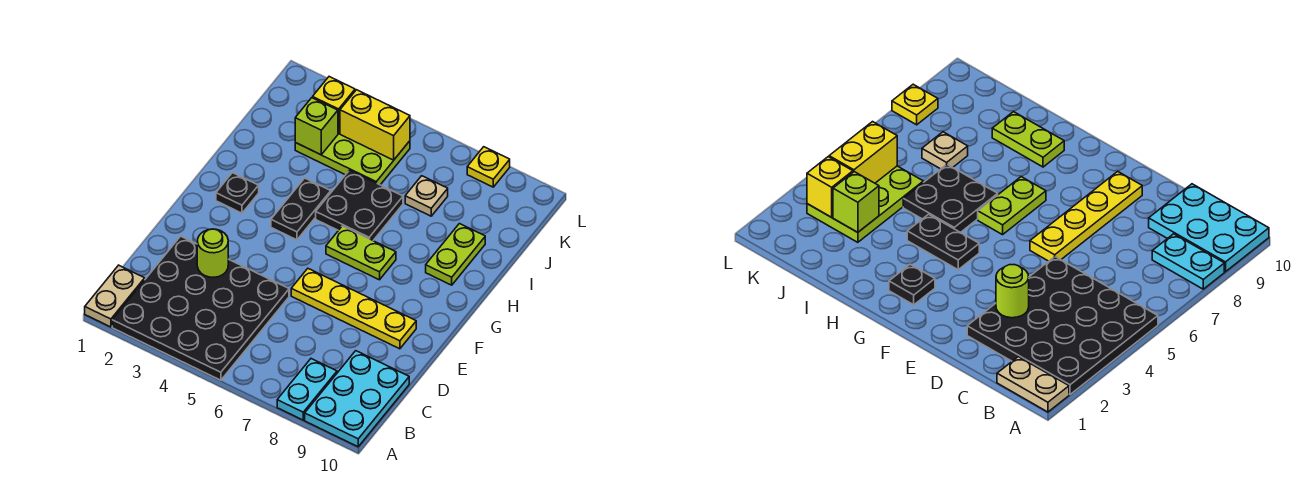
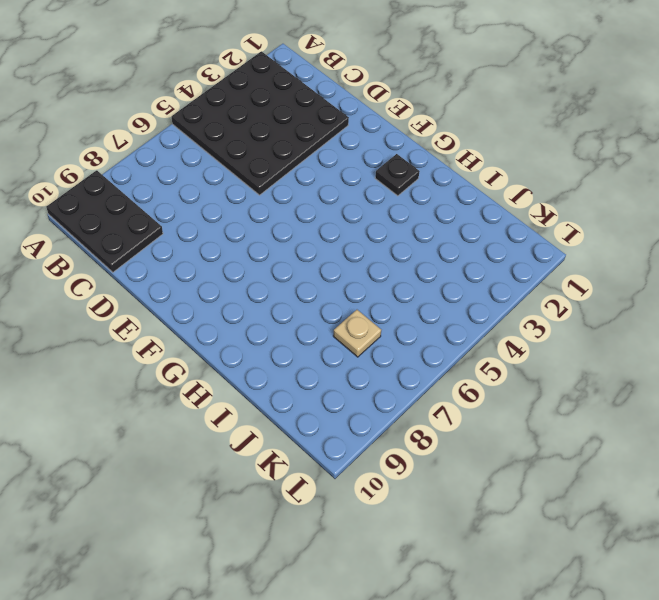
black plate A9:C10 level 1 -> cyan plate A9:C10 level 1
none -> tan plate A1:B1 level 1
none -> cyan plate A8:B8 level 1
none -> yellow plate E6:E9 level 1

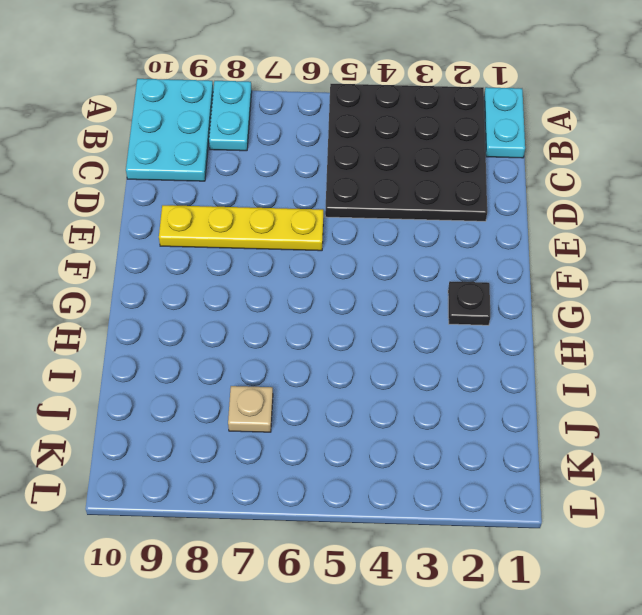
cyan plate A1:B1 level 1 -> tan plate A1:B1 level 1
none -> black plate G4:H4 level 1
none -> lime plate G6:G7 level 1
none -> black plate H5:I6 level 1

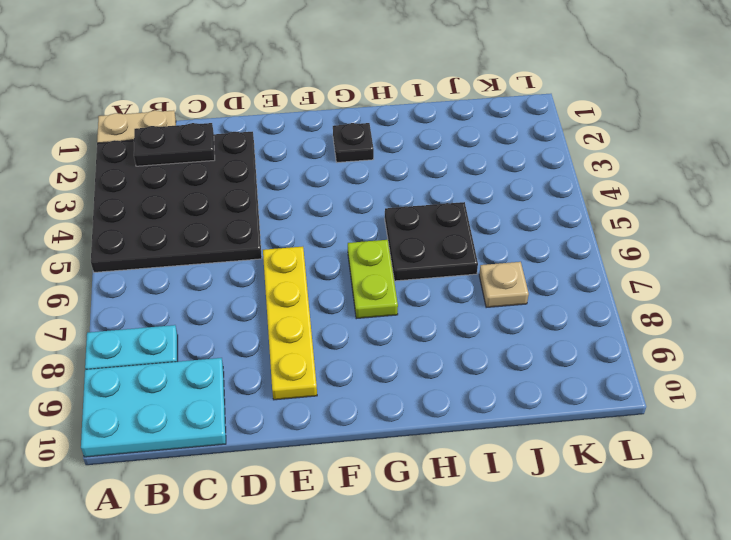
black plate B2:C2 level 2 -> black plate G4:H4 level 1
none -> lime plate H9:I9 level 1
none -> lime plate J3:K5 level 1
none -> yellow plate L8 level 1

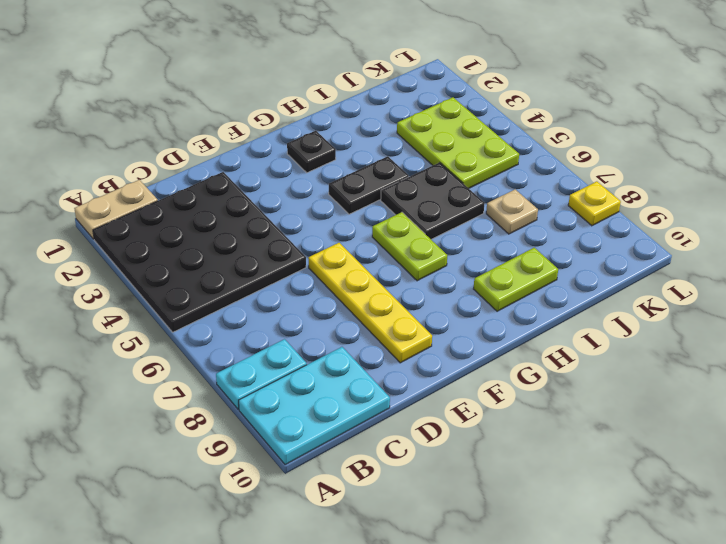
none -> lime round brick D3 level 2
none -> lime brick J3 level 2
none -> yellow brick K3 level 2

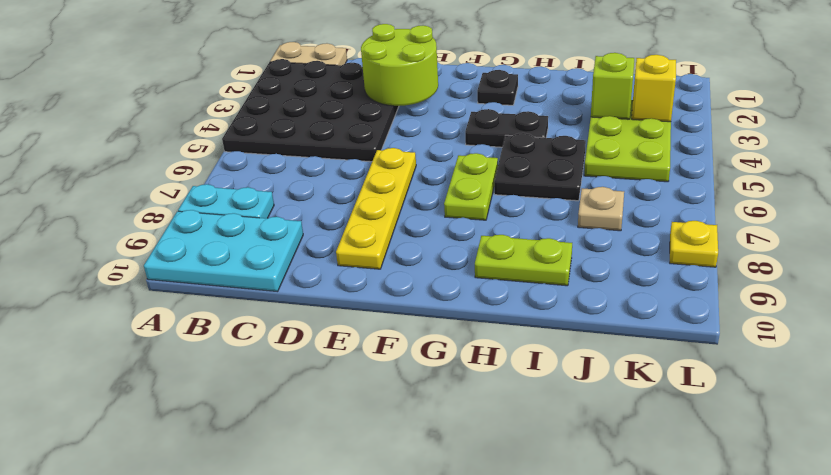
lime round brick D2:E3 level 2 -> lime round brick D3 level 2
none -> yellow brick K4:K5 level 2

